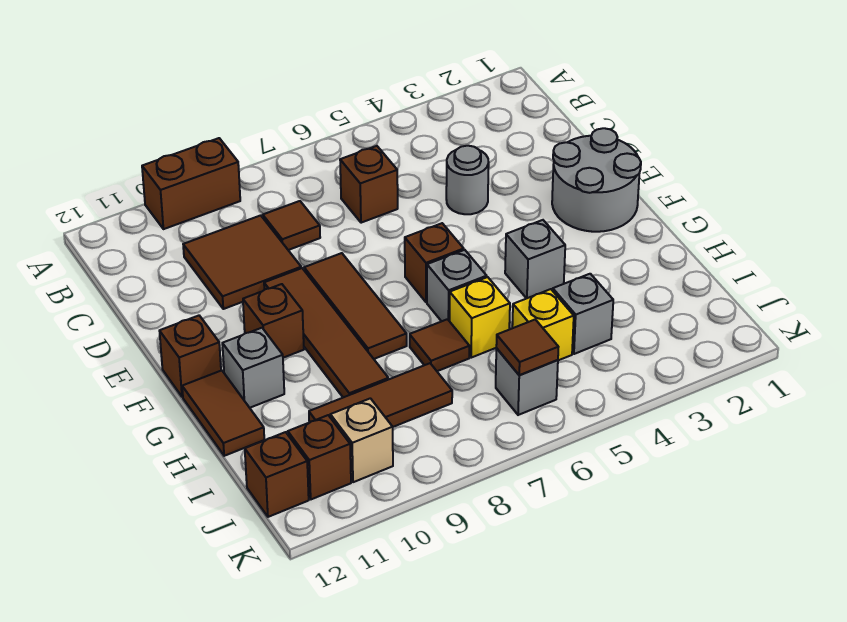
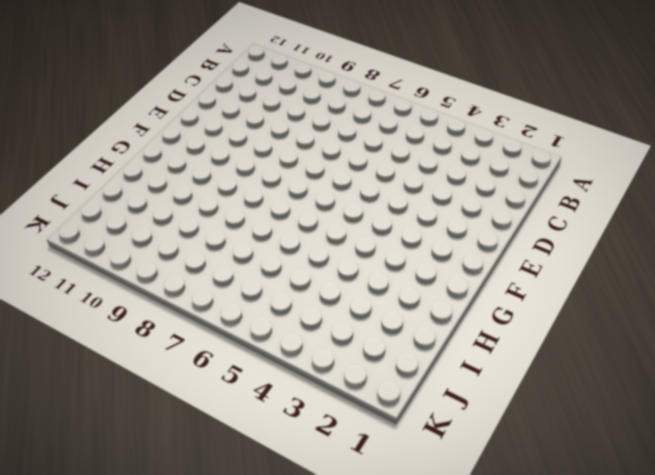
none -> brown brick A9:A10 level 1
none -> brown brick C6 level 1
none -> brown tile C8 level 1

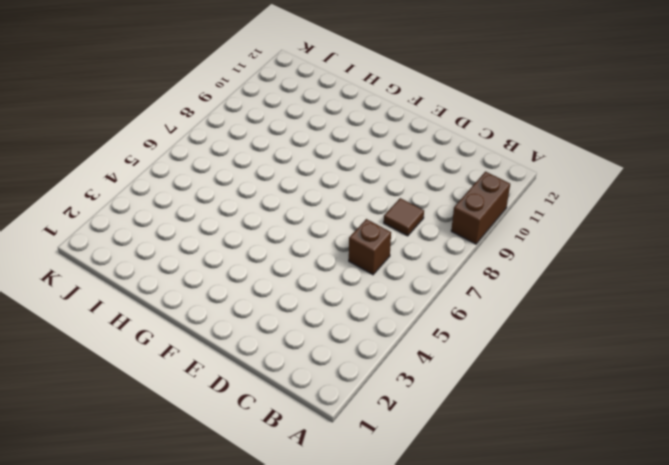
none -> brown tile C9:D10 level 1
none -> grey round brick D4 level 1
none -> grey round brick E1:F2 level 1

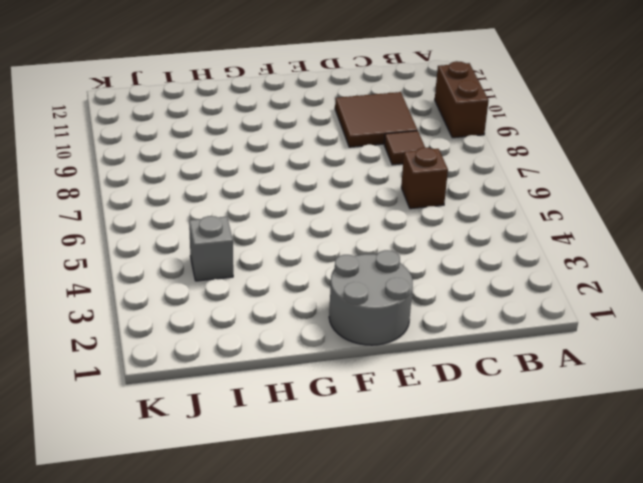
none -> grey round brick D4 level 1
none -> brown tile E8:G8 level 1
none -> brown tile E9:H9 level 1

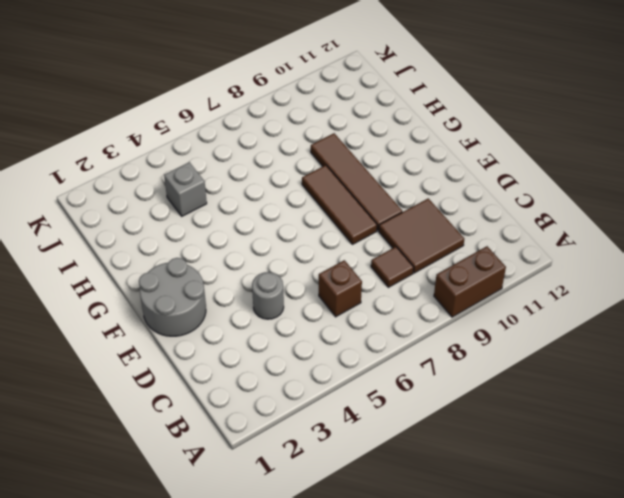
none -> brown brick F6 level 1
none -> brown brick F10 level 1
none -> brown brick F12 level 1

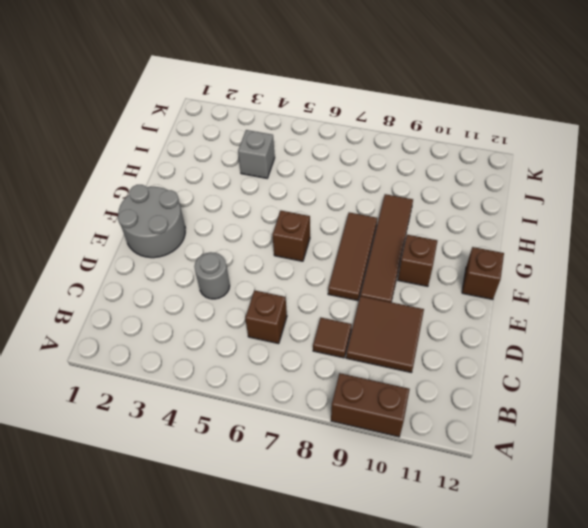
none -> grey brick G4 level 1
none -> grey brick G6 level 1
none -> grey brick G11 level 1

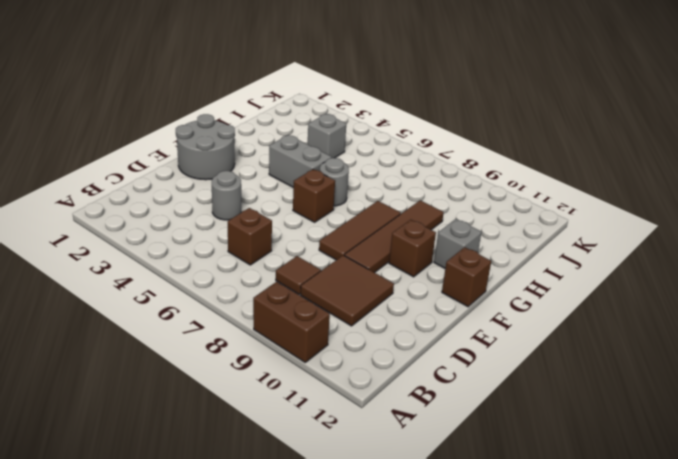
grey brick G4:G5 level 1 -> grey brick G4 level 1
grey round brick G6 level 1 -> grey brick G6 level 1
none -> brown tile G12:H12 level 1
none -> yellow brick H6 level 1
none -> brown tile H7 level 1

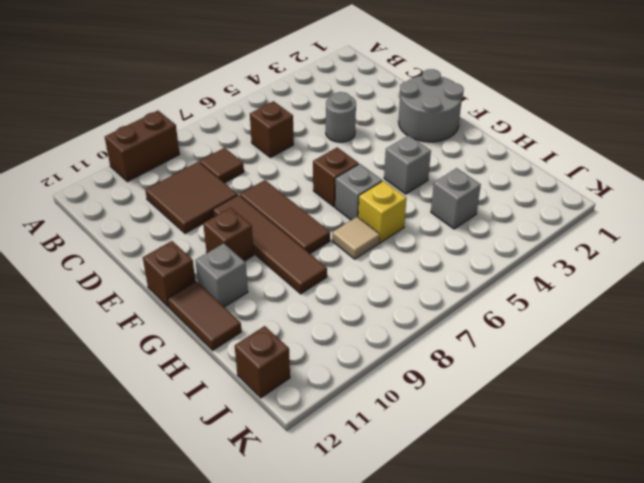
tan tile H7 level 1 -> brown tile H7 level 1
none -> yellow brick I5 level 1
none -> brown tile I8:I10 level 1
none -> grey brick J6 level 1

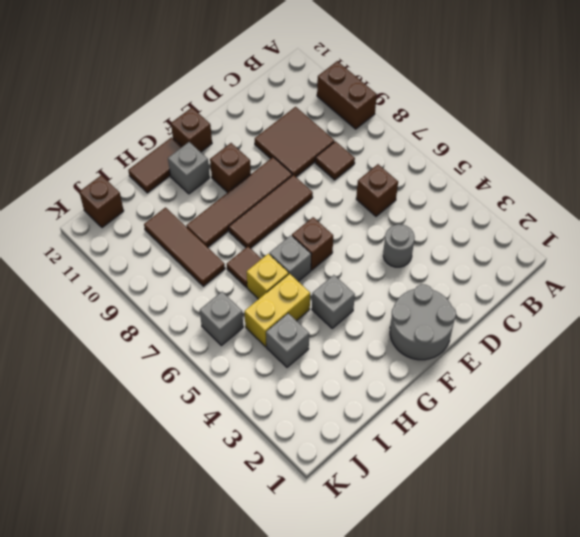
yellow brick H5:I5 level 1 -> yellow brick I5 level 1
none -> tan brick J10 level 1
none -> brown brick J11 level 1
none -> brown tile J6 level 2

